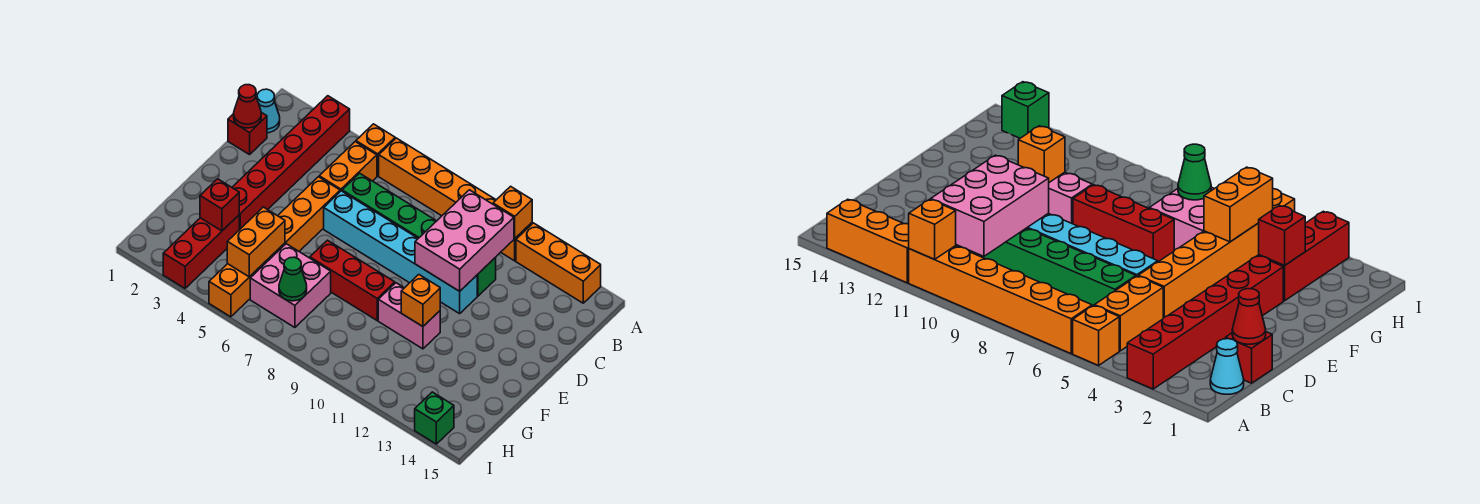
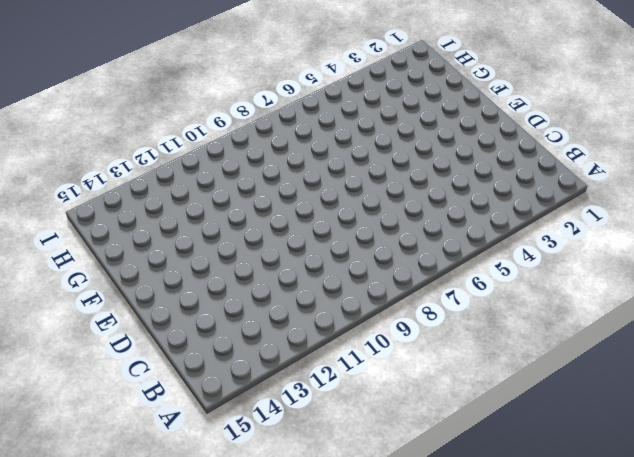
none -> red brick A3:F3 level 1
none -> orange brick A5 level 1
none -> orange brick A6:A11 level 1

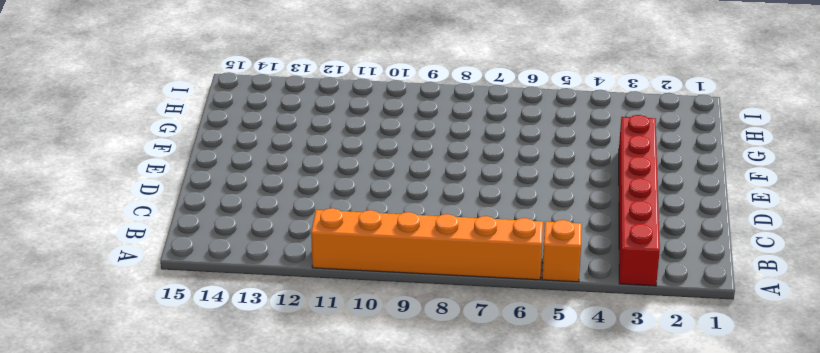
none -> orange brick A12:A14 level 1
none -> cyan cone B1 level 1
none -> orange brick B5:C5 level 1

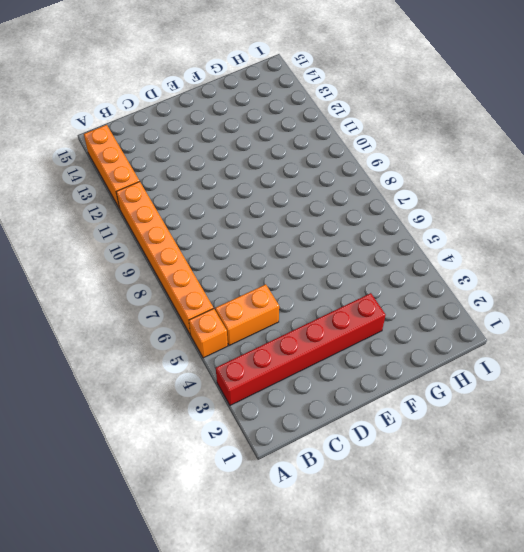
none -> cyan cone B1 level 1
none -> red brick C1 level 1
none -> green brick C6:C11 level 1

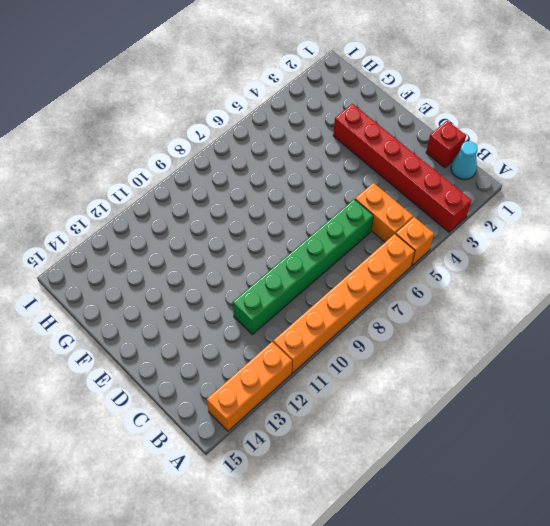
none -> orange brick D5:I5 level 1
none -> cyan brick D6:D11 level 1
none -> red brick F7:F9 level 1

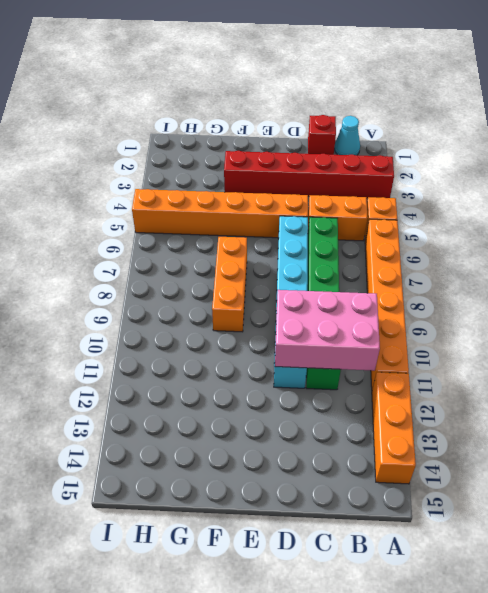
orange brick F7:F9 level 1 -> red brick F7:F9 level 1
none -> pink brick F10:F11 level 1
none -> red brick G3:I3 level 1
none -> pink brick G6:H7 level 1

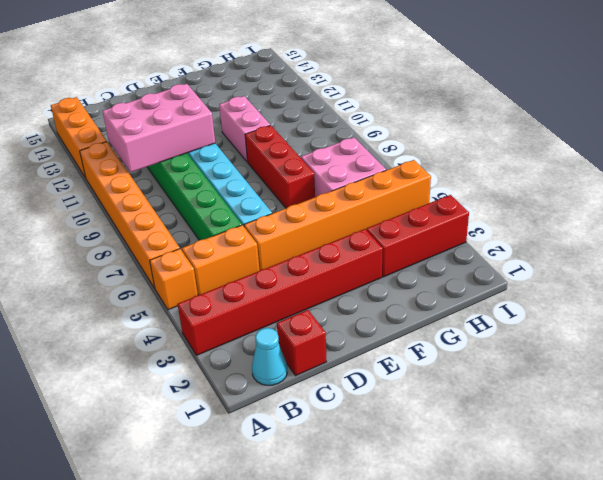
none -> green brick I14 level 1
none -> orange brick A11 level 2
none -> red cone C1 level 2

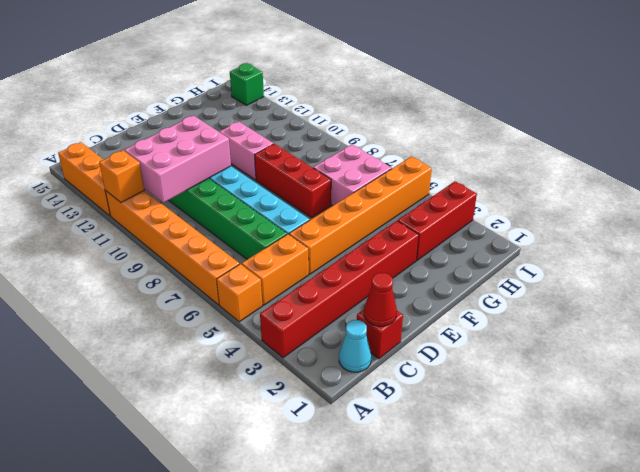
none -> orange brick F11 level 2
none -> red brick G3 level 2
none -> orange brick G5:H5 level 2

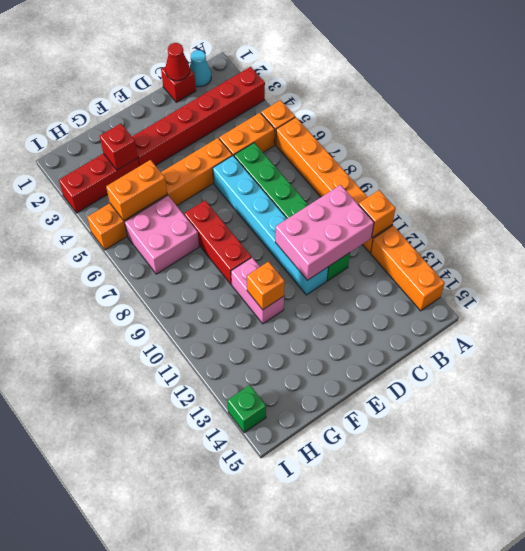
none -> green cone H7 level 2

